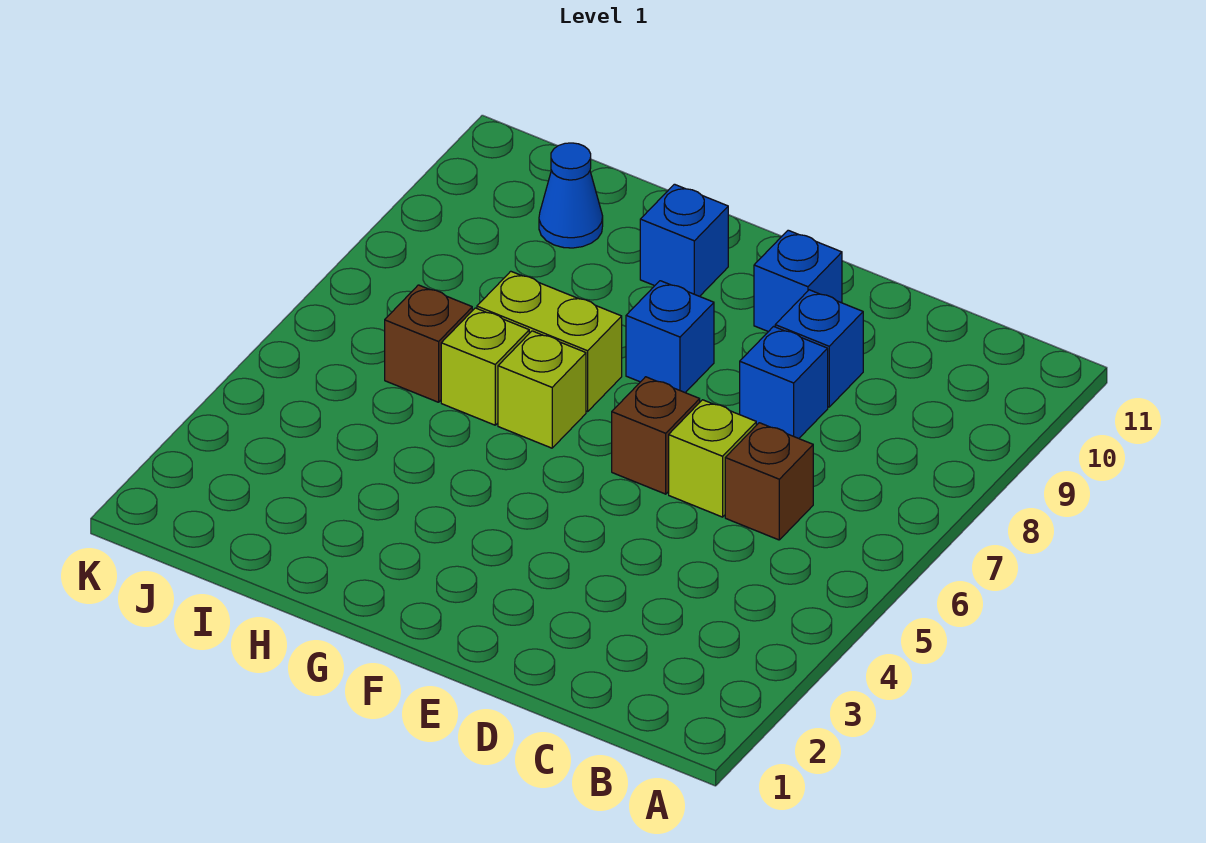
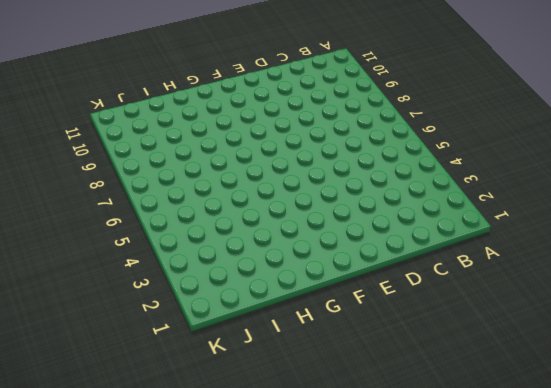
none -> brown brick C6 level 1
none -> lime brick D6 level 1
none -> blue brick D8 level 1

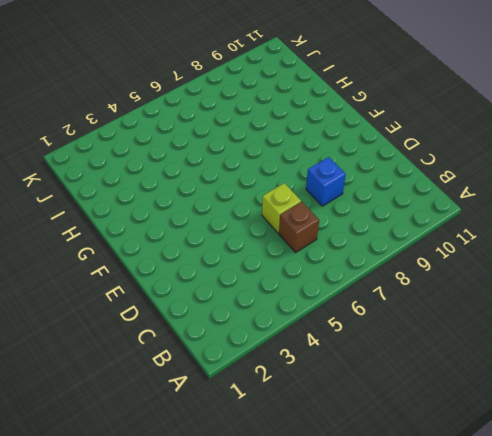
none -> blue brick D9 level 1
none -> brown brick E6 level 1
none -> blue brick E10 level 1

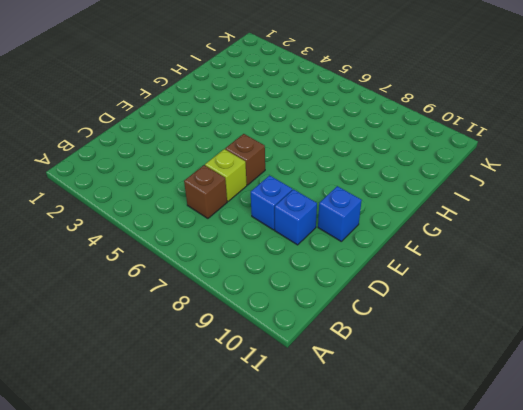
none -> blue brick F8 level 1
none -> lime brick G6 level 1
none -> lime brick G7:H7 level 1

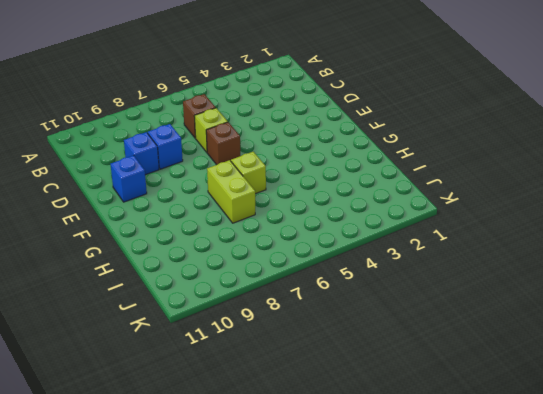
none -> blue brick F8 level 1
none -> blue brick G10 level 1
none -> lime brick H6 level 1

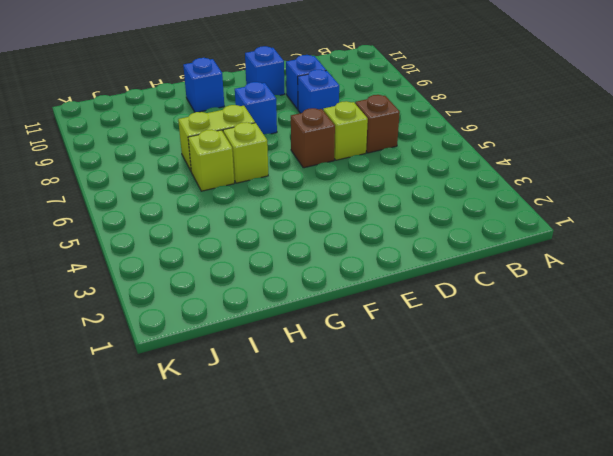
none -> brown brick I6 level 1
none -> blue cone I10 level 1

